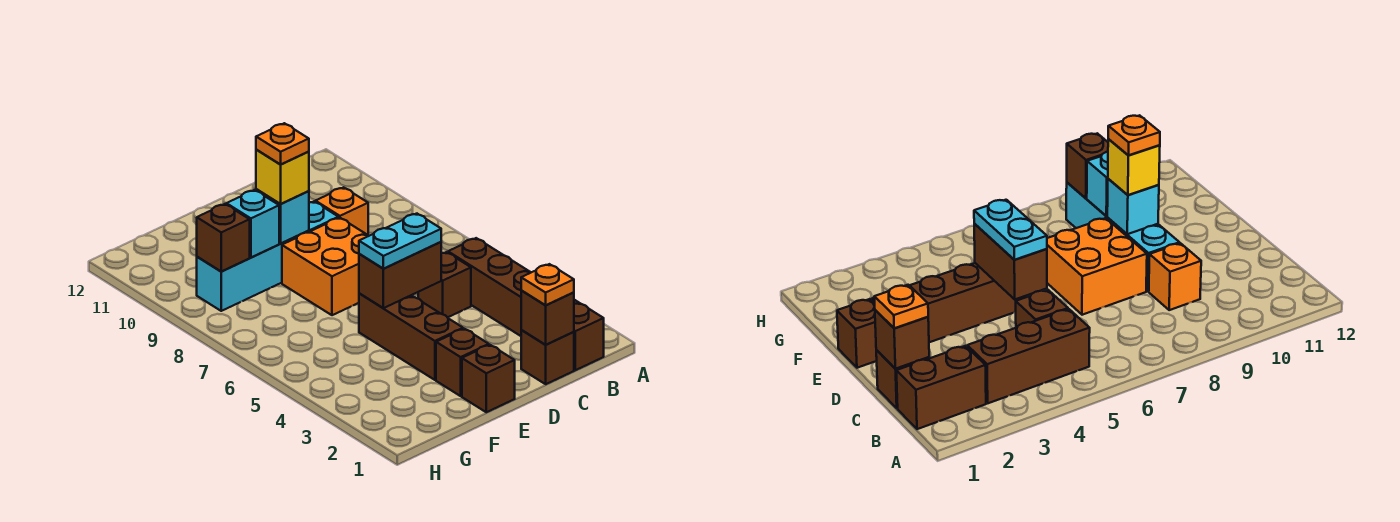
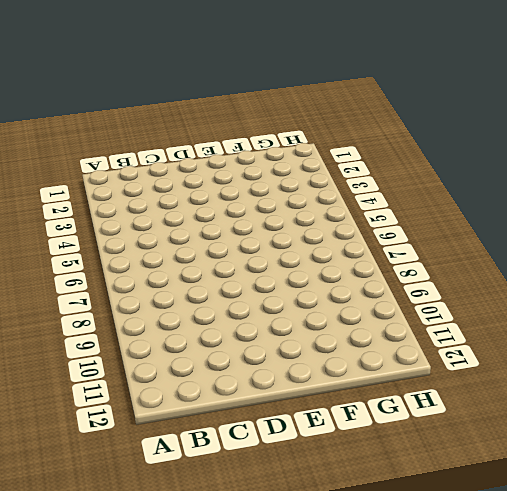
none -> brown brick B1:B2 level 1
none -> brown brick B3:B5 level 1
none -> brown brick C1 level 1

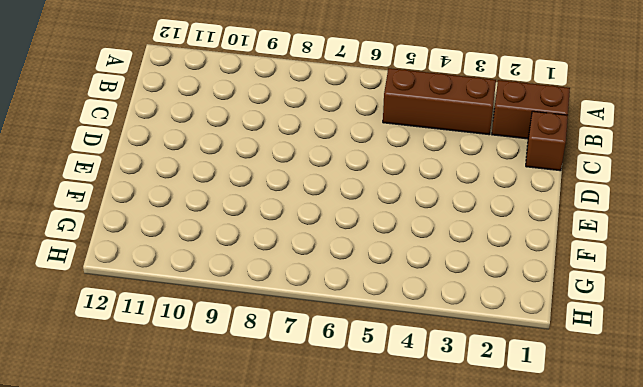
none -> brown brick C5 level 1
none -> orange brick C9 level 1
none -> orange brick D7:E8 level 1

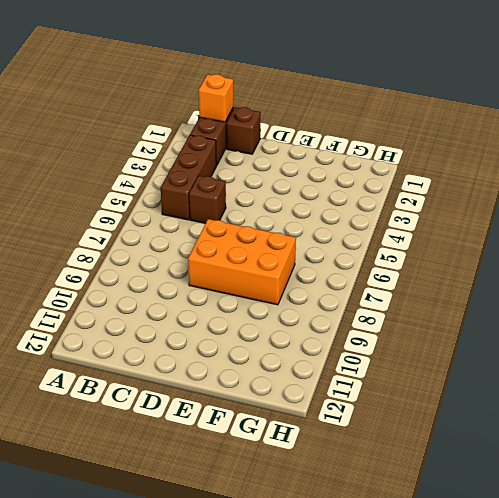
orange brick B1 level 2 -> orange brick C9 level 1
orange brick D7:F8 level 1 -> orange brick D7:E8 level 1
none -> cyan brick D9:G9 level 1
none -> brown brick E1 level 1
none -> brown brick E2 level 1

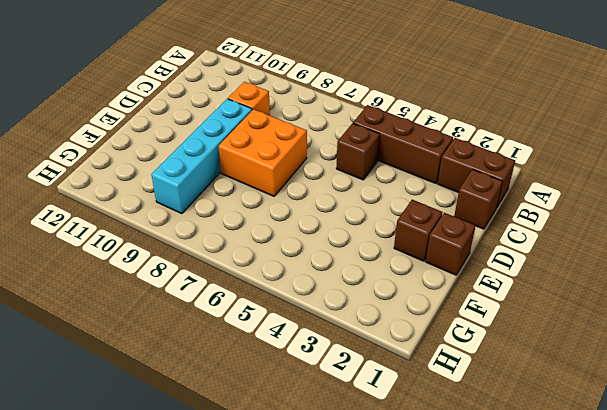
none -> brown brick E3:E5 level 1
none -> brown brick C1 level 2
none -> brown brick D5:E5 level 2

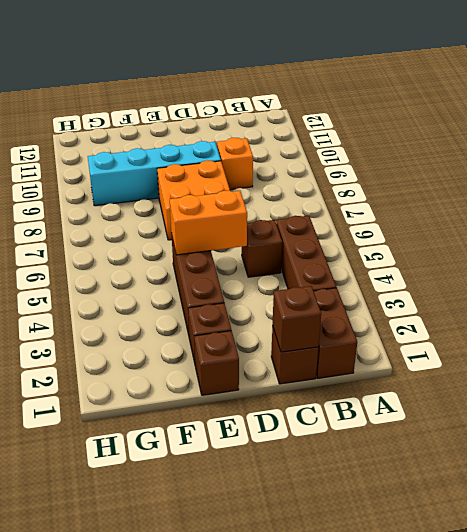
orange brick D5:E5 level 2 -> brown brick D5:E5 level 2
none -> cyan brick E9 level 2
none -> cyan brick F9 level 2
none -> brown brick G9 level 2

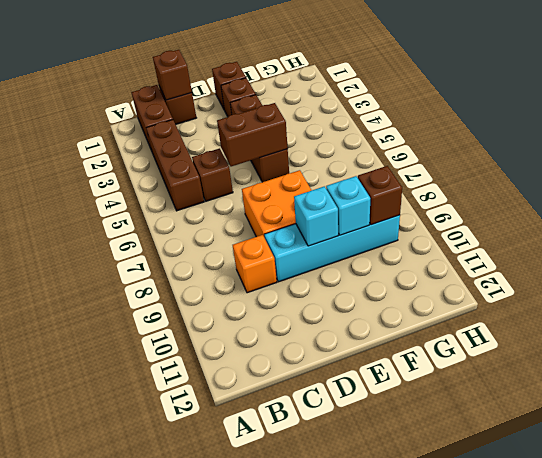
none -> orange plate C1 level 3
none -> cyan plate D5:E5 level 3
none -> yellow brick E9 level 3

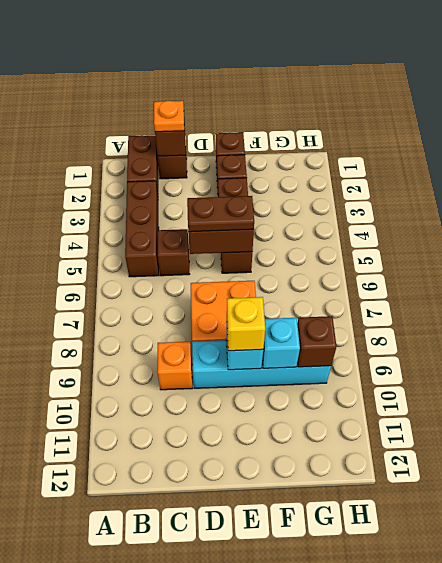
brown plate D5:E5 level 3 -> cyan plate D5:E5 level 3
none -> orange plate E9 level 4

